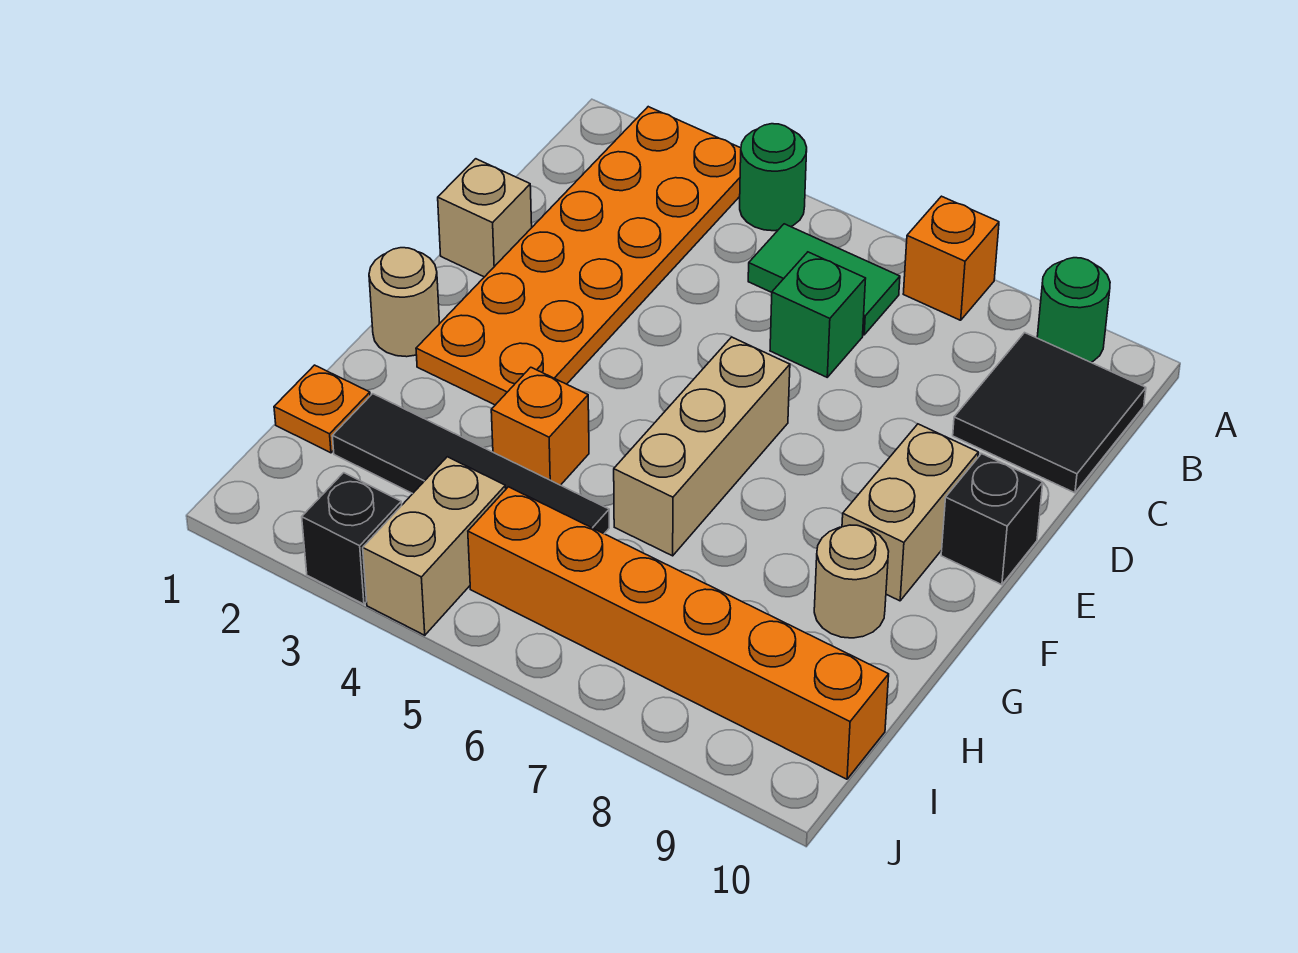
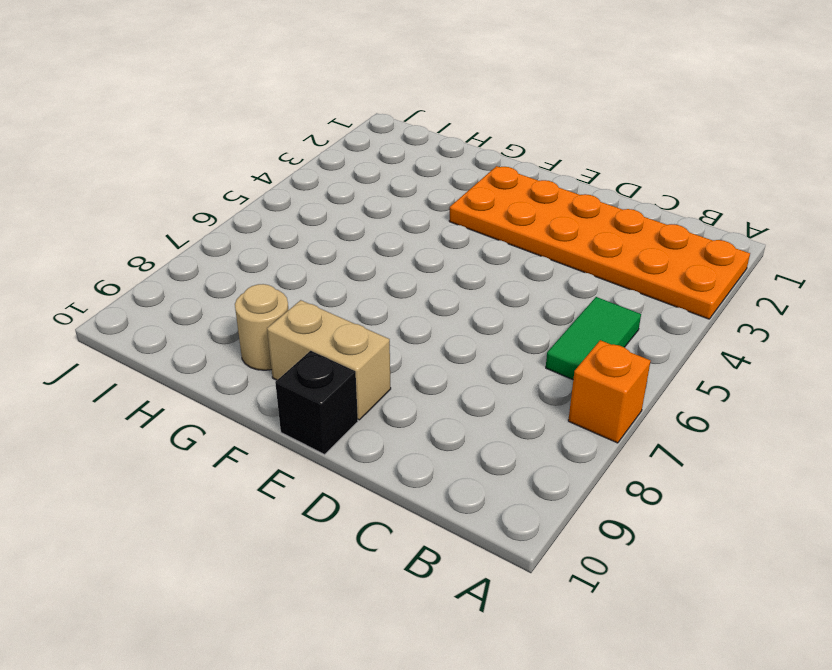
none -> green round brick A4 level 1
none -> green round brick A9 level 1
none -> black tile B9:C10 level 1

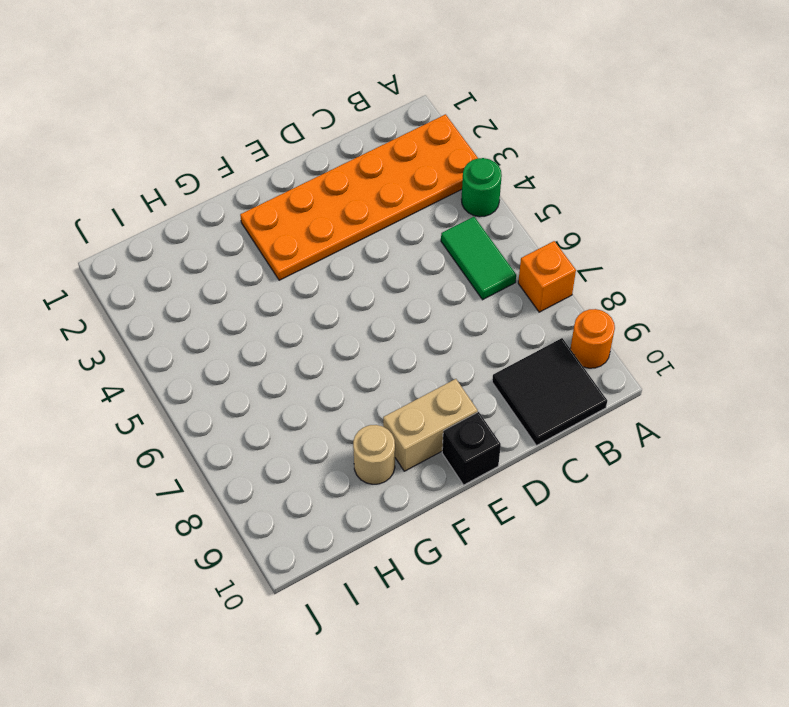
orange round brick A9 level 1 -> green round brick A9 level 1
none -> green brick C6 level 1
none -> tan brick D1 level 1
none -> tan brick E6:G6 level 1

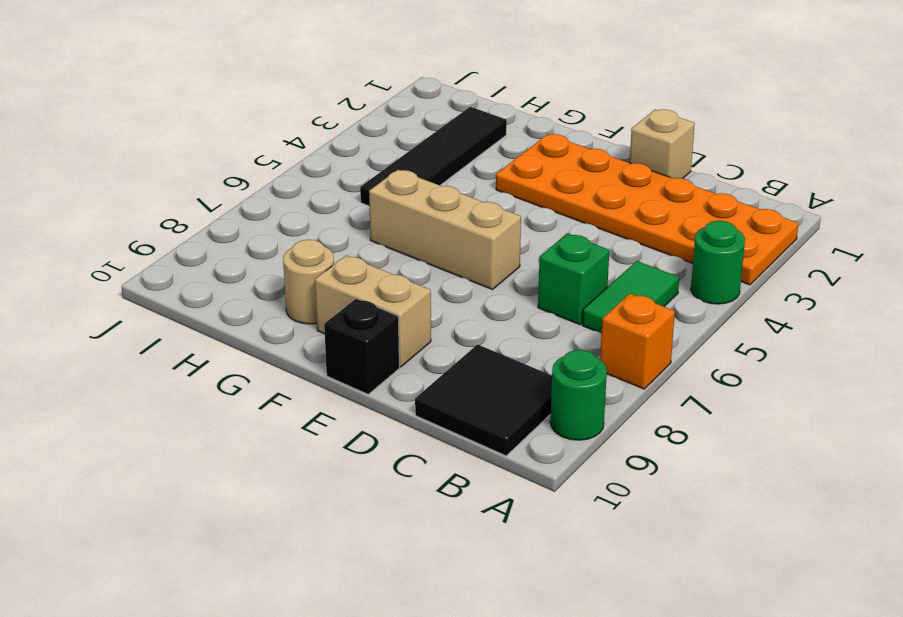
none -> tan round brick F1 level 1
none -> orange brick G4 level 1
none -> orange plate H1 level 1

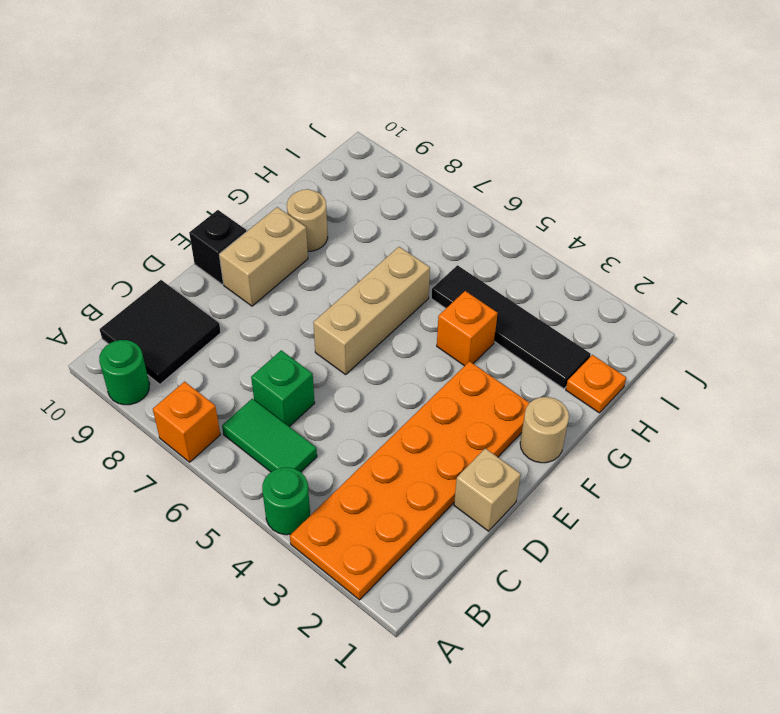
none -> tan brick I4:J4 level 1
none -> orange brick I5:I10 level 1
none -> black brick J3 level 1

